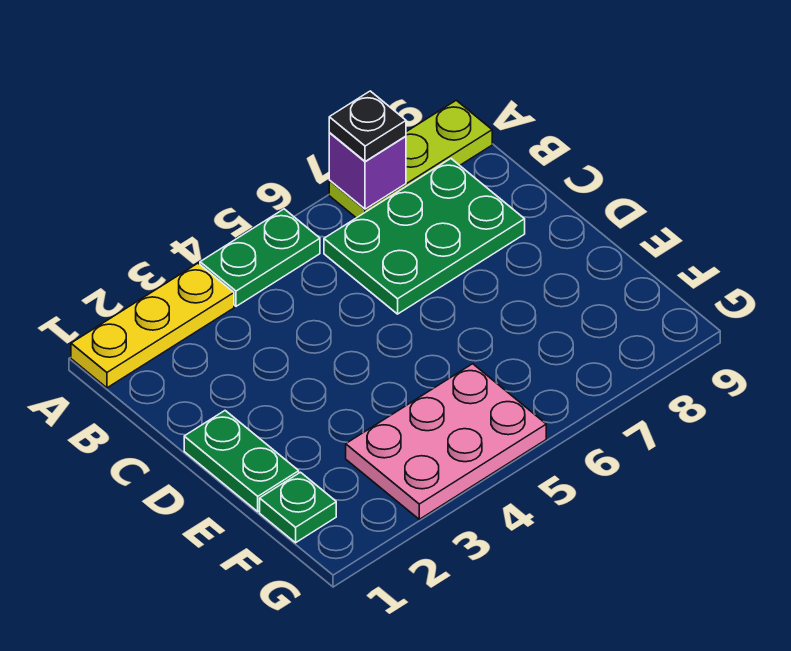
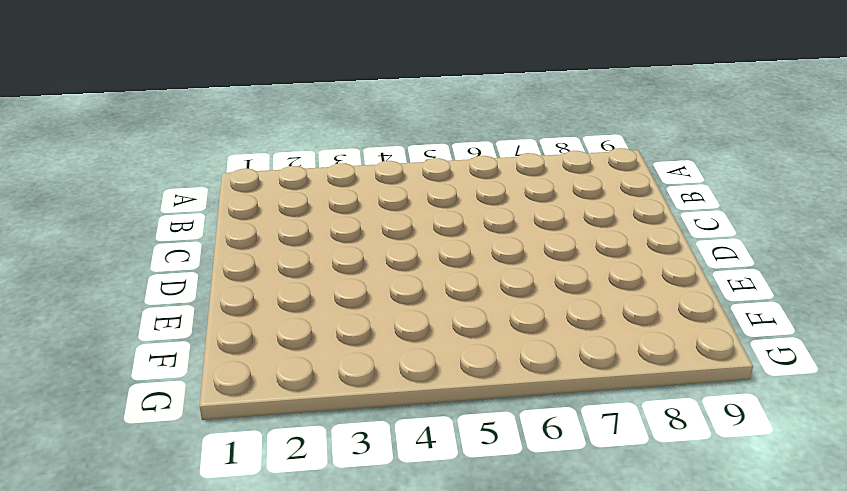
none -> yellow plate A1:A3 level 1
none -> green plate A4:A5 level 1

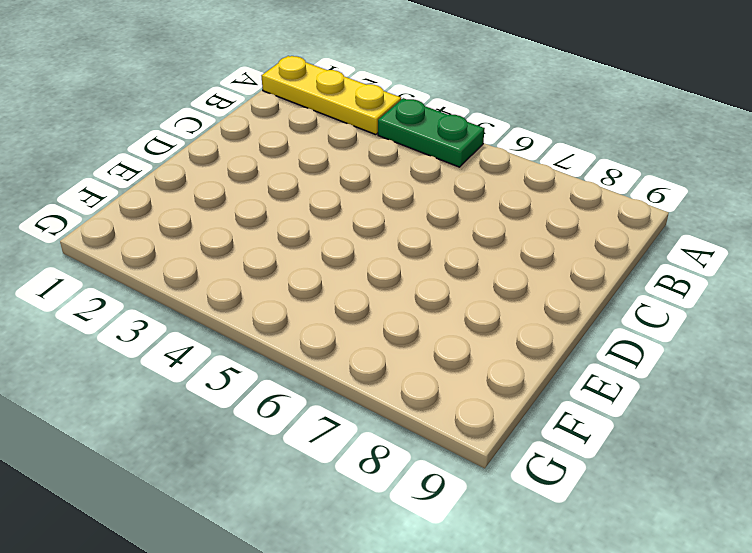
none -> lime plate A7:A9 level 1
none -> green plate B6:C8 level 1

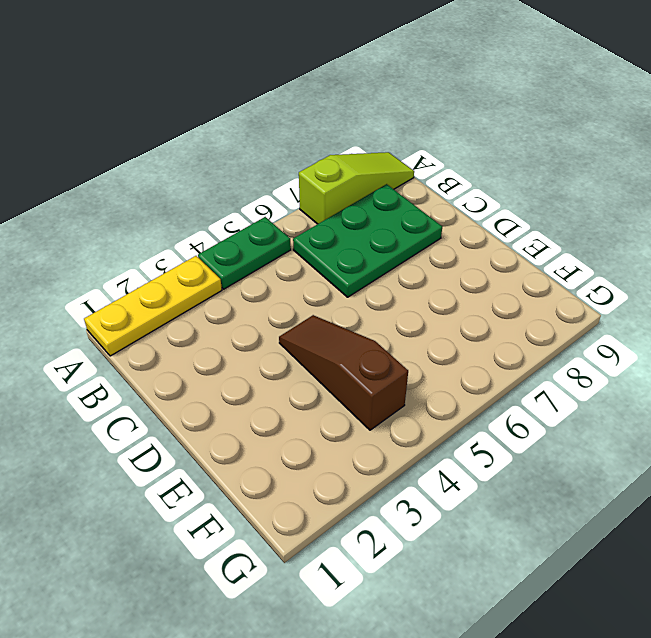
lime slope A7:A9 level 1 top 7 -> lime plate A7:A9 level 1
brown slope D4:F4 level 1 top F -> pink plate F3:G5 level 1
none -> green plate D1:E1 level 1
none -> green plate F1 level 1

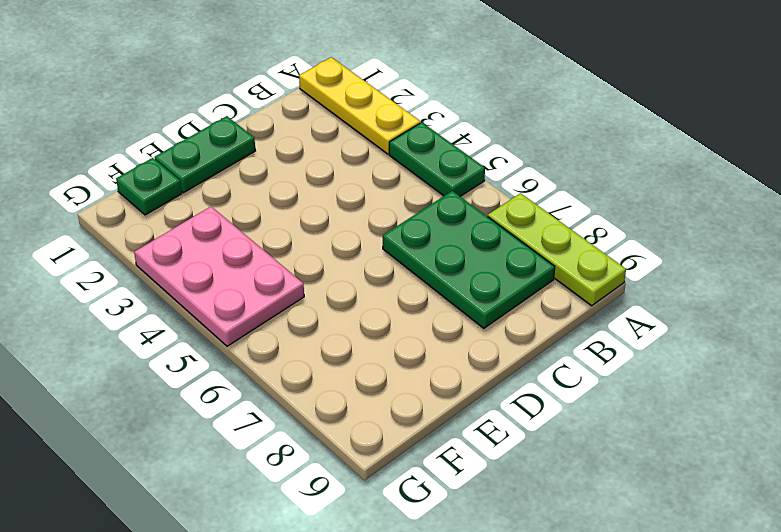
none -> purple brick A7 level 2
none -> black plate A7 level 3

